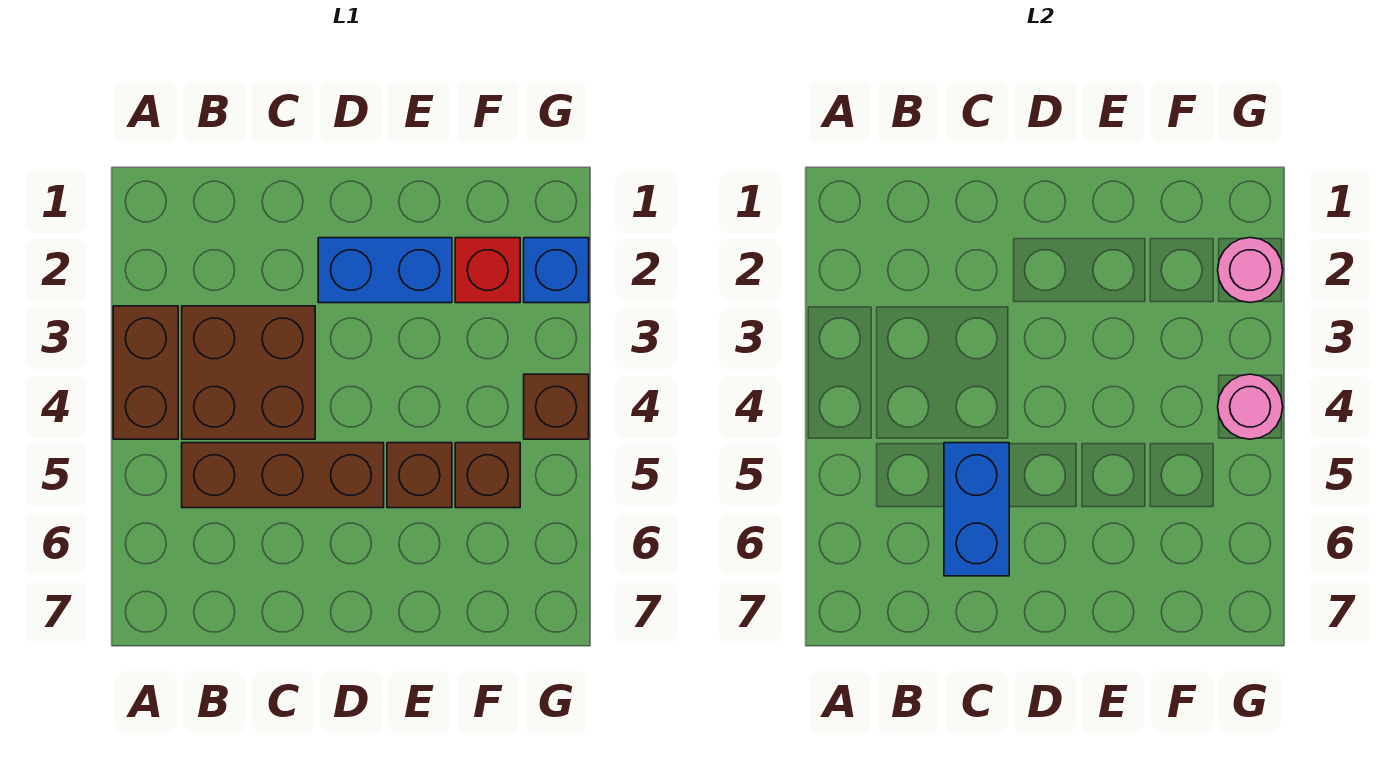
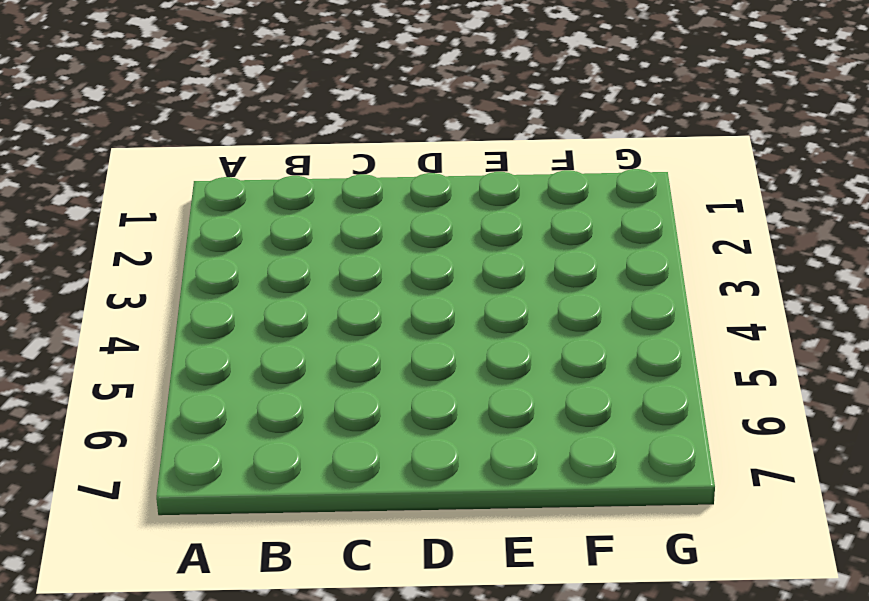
none -> brown brick A3:A4 level 1
none -> brown brick B3:C4 level 1
none -> brown brick B5:D5 level 1

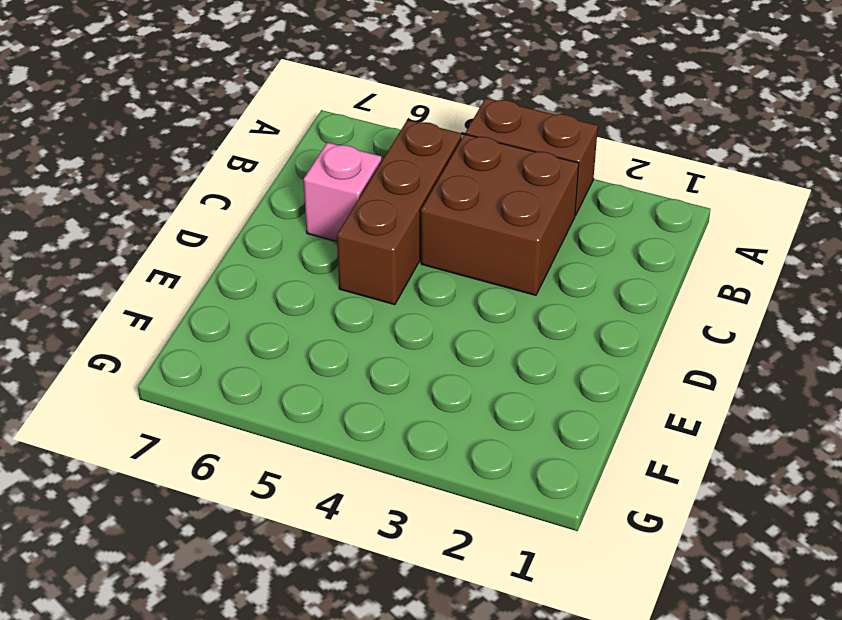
pink brick C6 level 1 -> none
none -> blue brick D2:E2 level 1
none -> brown brick E5 level 1
none -> red brick F2 level 1

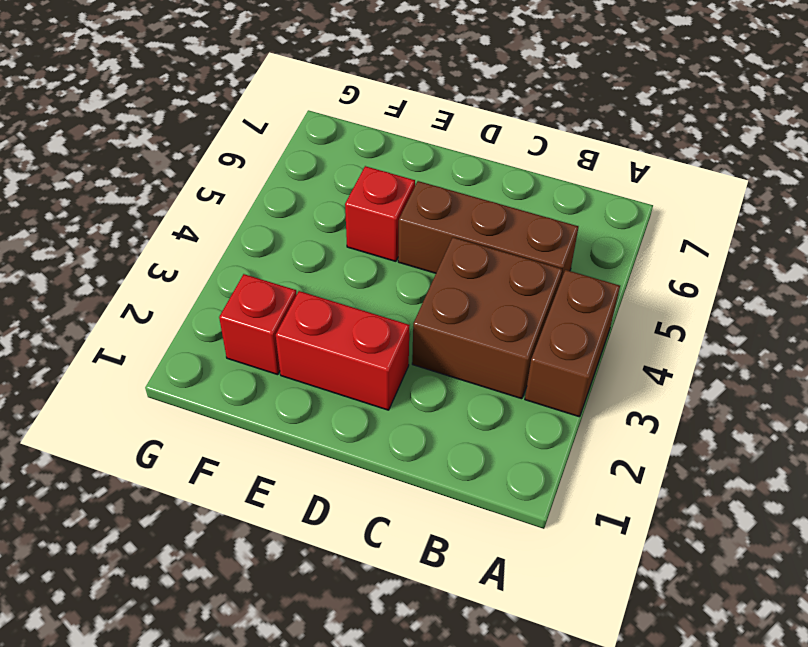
red brick D2:E2 level 1 -> blue brick D2:E2 level 1
red brick E5 level 1 -> brown brick E5 level 1
none -> brown brick F5 level 1
none -> blue brick G2 level 1
none -> brown brick G4 level 1

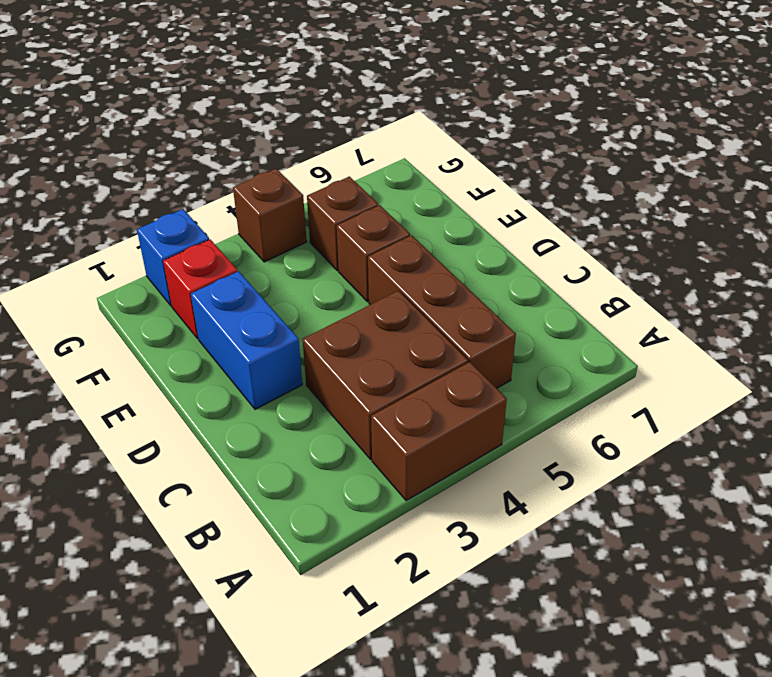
none -> blue brick C5:C6 level 2
none -> pink round brick G2 level 2
none -> pink round brick G4 level 2

